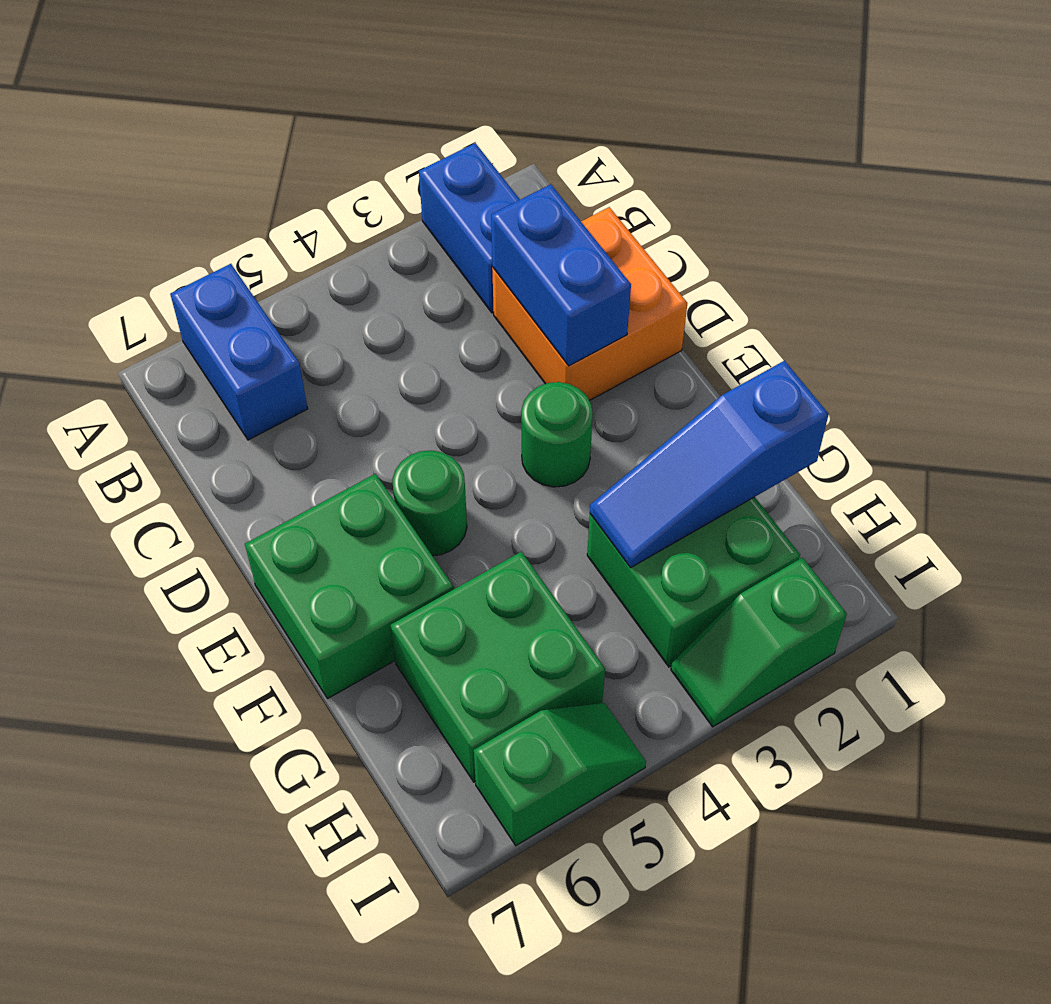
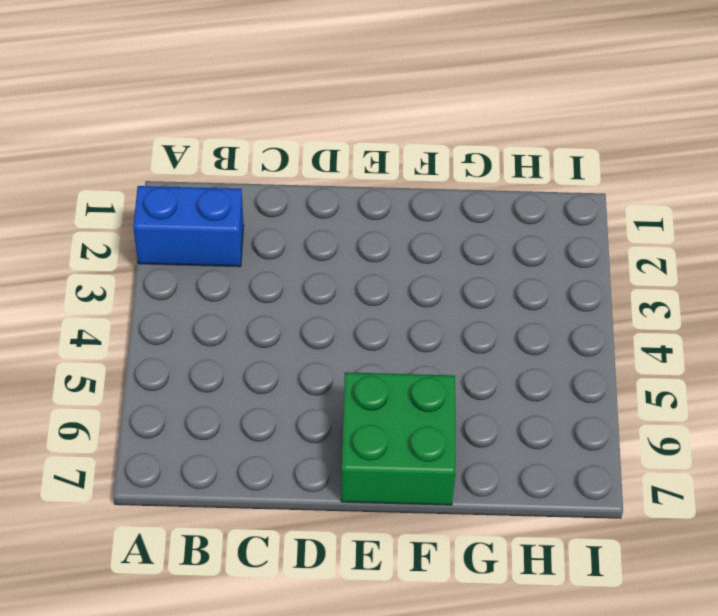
none -> blue brick A6:B6 level 1
none -> orange brick C1:D2 level 1
none -> green round brick E3 level 1

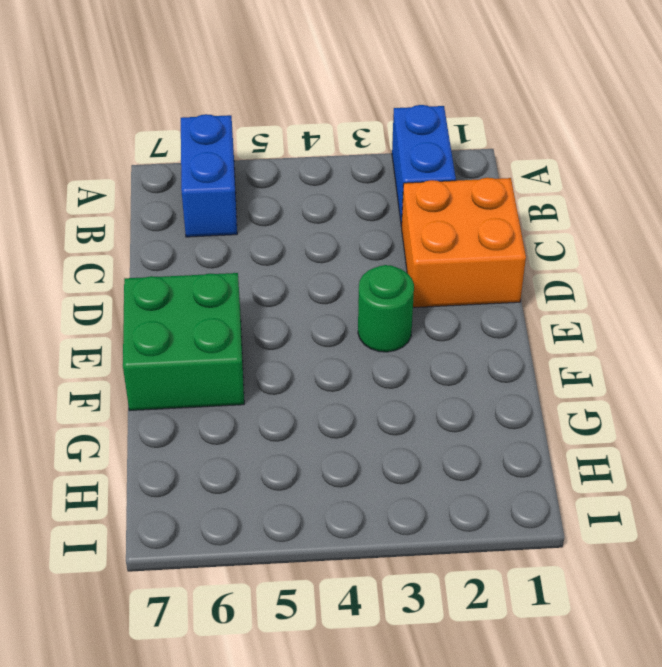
none -> green round brick E5 level 1
none -> green brick G2:H3 level 1
none -> green brick G5:H6 level 1

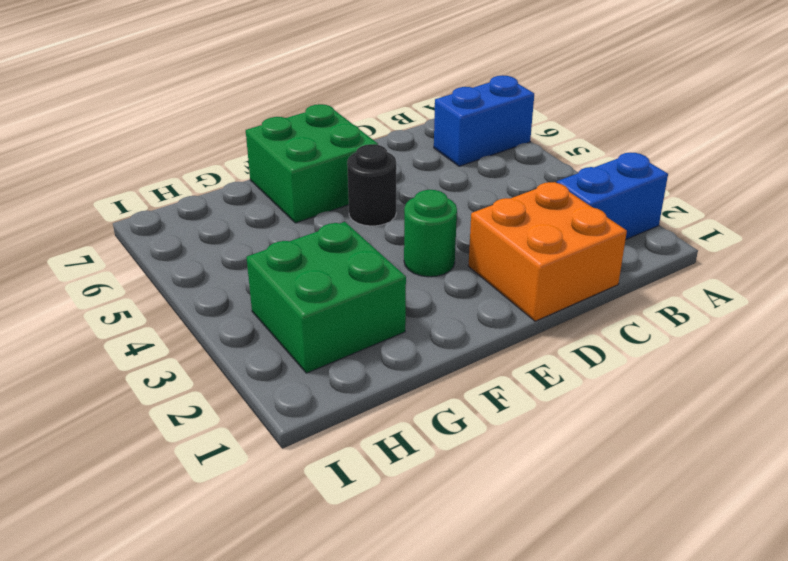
black round brick E5 level 1 -> green round brick E5 level 1
none -> green brick G5:H6 level 1
none -> green slope I2:I3 level 1 top 2
none -> green slope I5:I6 level 1 top 6

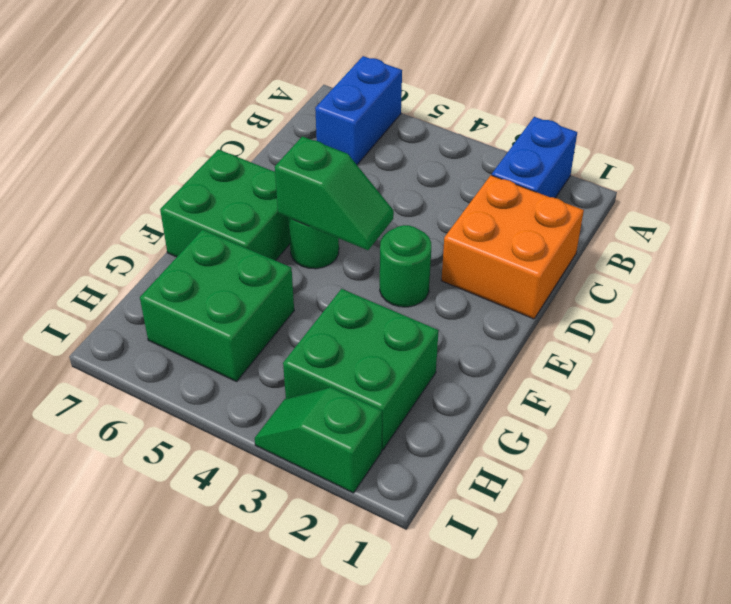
green slope E4:E5 level 2 top 5 -> green slope I5:I6 level 1 top 6
none -> blue brick C2:D2 level 2
none -> blue slope G1:G3 level 2 top 1

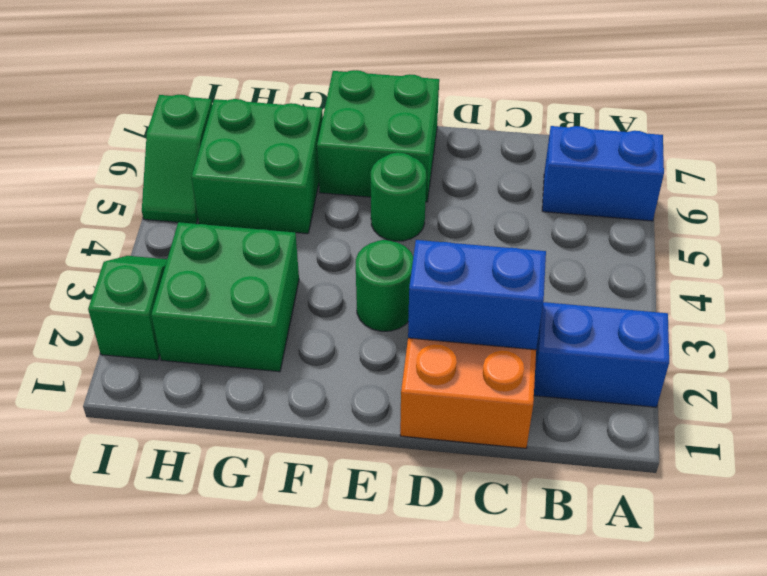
none -> blue slope G1:G3 level 2 top 1

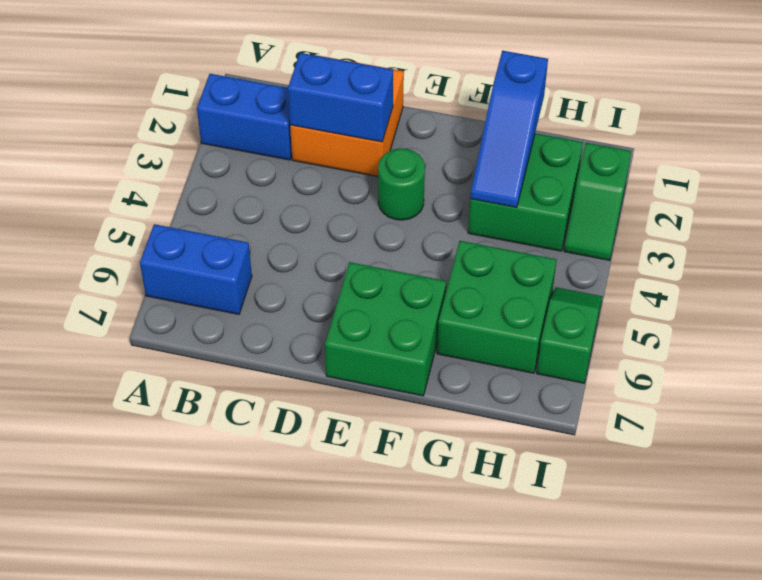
none -> green round brick E5 level 1

